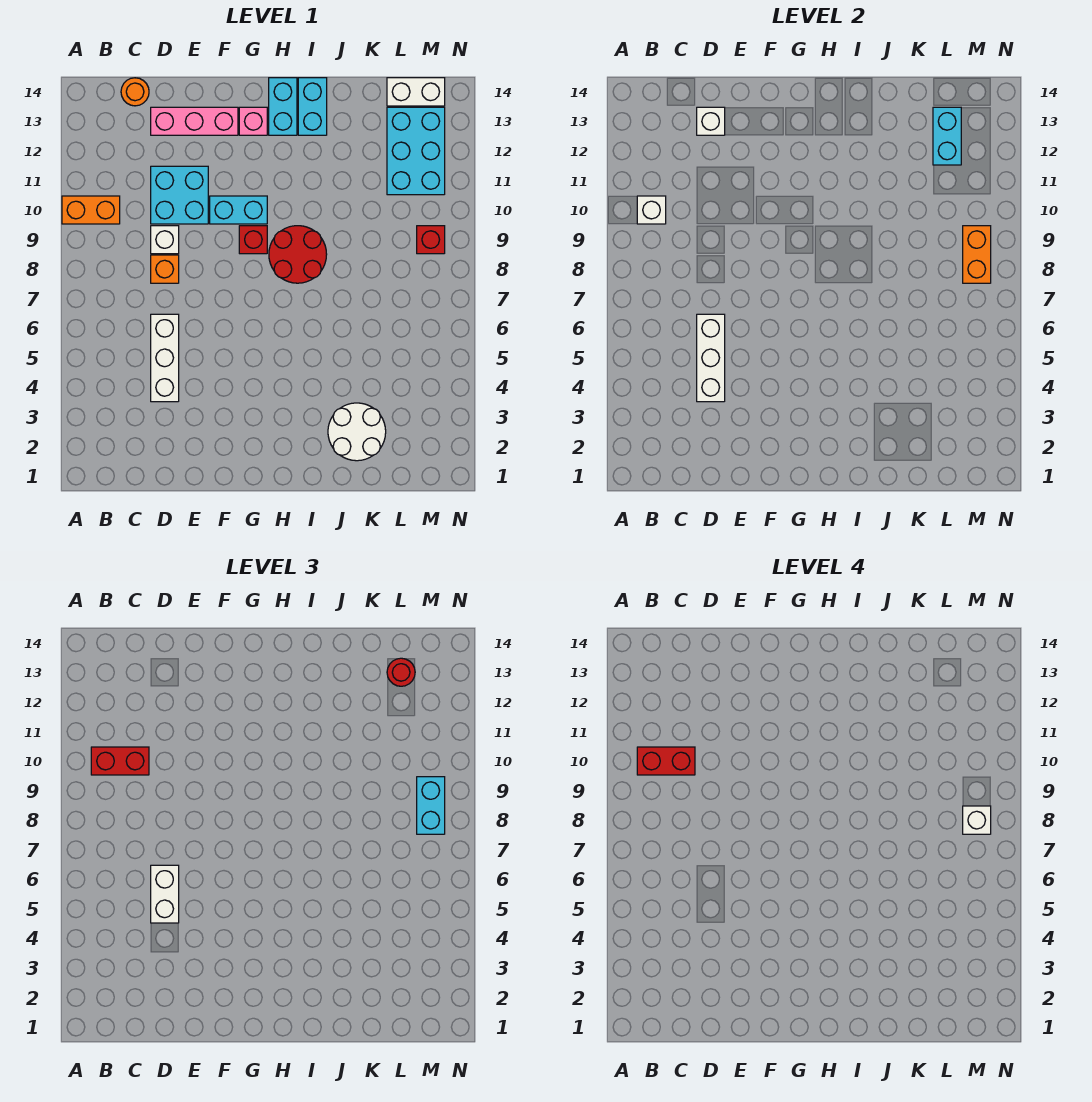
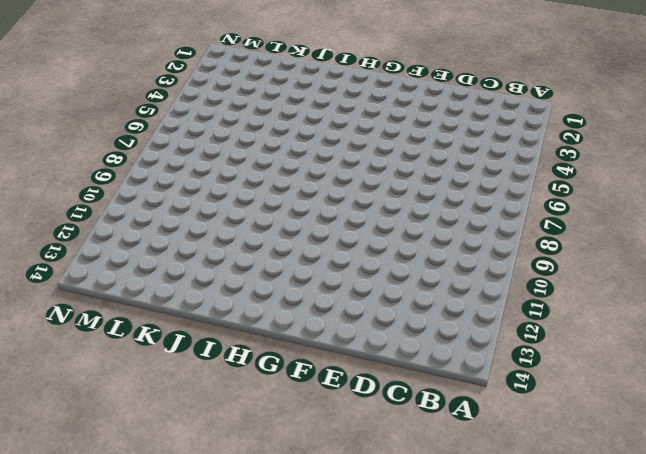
none -> orange brick A10:B10 level 1
none -> orange round brick C14 level 1
none -> white brick D4:D6 level 1

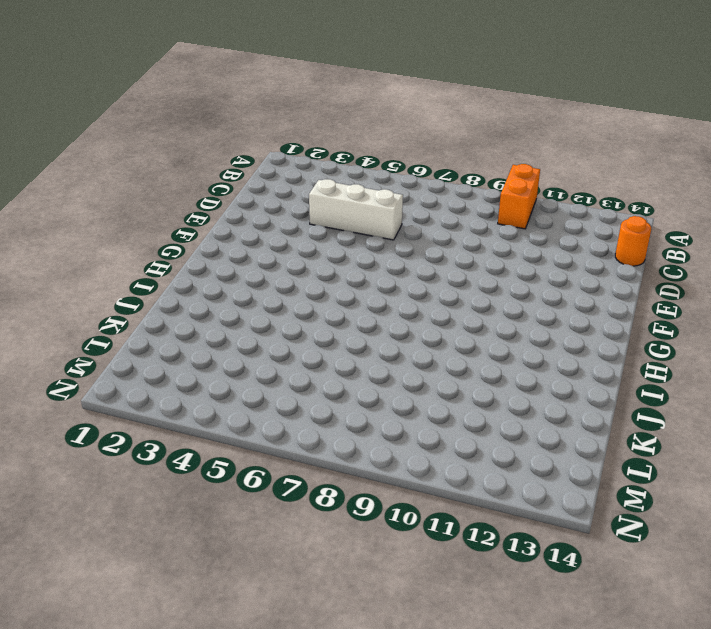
none -> orange brick D8 level 1
none -> white brick D9 level 1
none -> cyan brick D10:E11 level 1

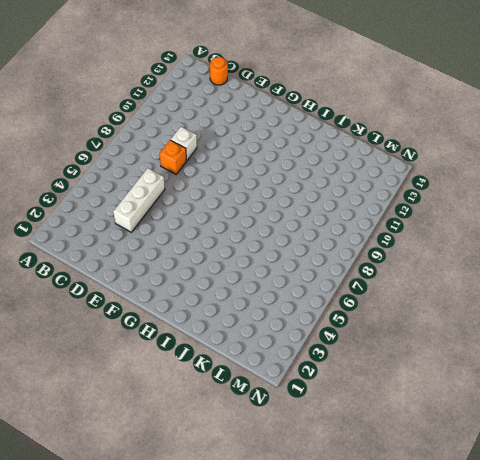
none -> orange brick A10:B10 level 1
none -> cyan brick D10:E11 level 1
none -> pink brick D13:F13 level 1

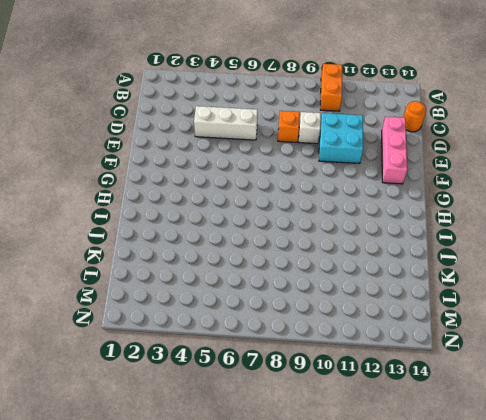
none -> cyan brick F10:G10 level 1
none -> red brick G9 level 1
none -> pink brick G13 level 1

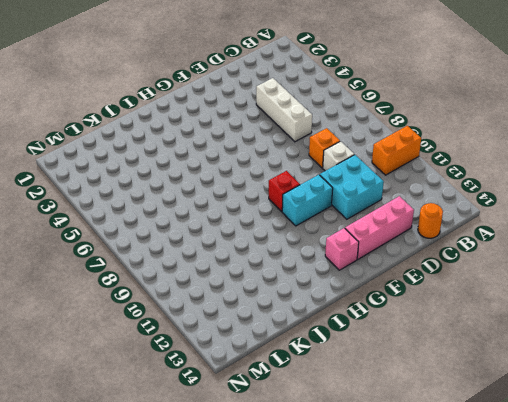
none -> red round brick H8:I9 level 1
none -> cyan brick H13:H14 level 1
none -> cyan brick I13:I14 level 1

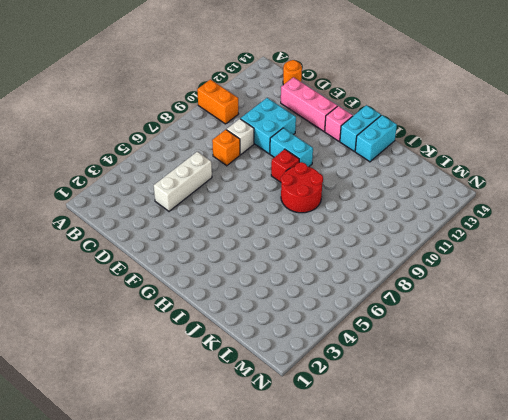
none -> white round brick J2:K3 level 1
none -> cyan brick L11:M13 level 1
none -> white brick L14:M14 level 1

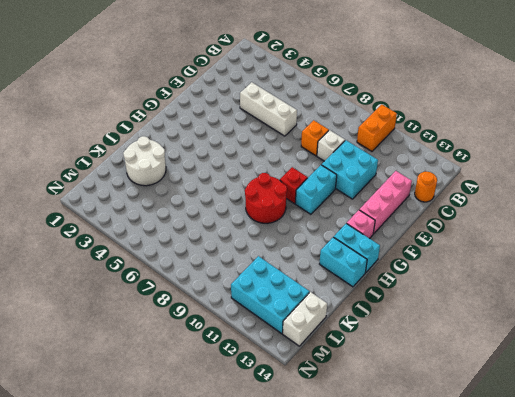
none -> red brick M9 level 1
none -> white brick B10 level 2
none -> white brick D4:D6 level 2

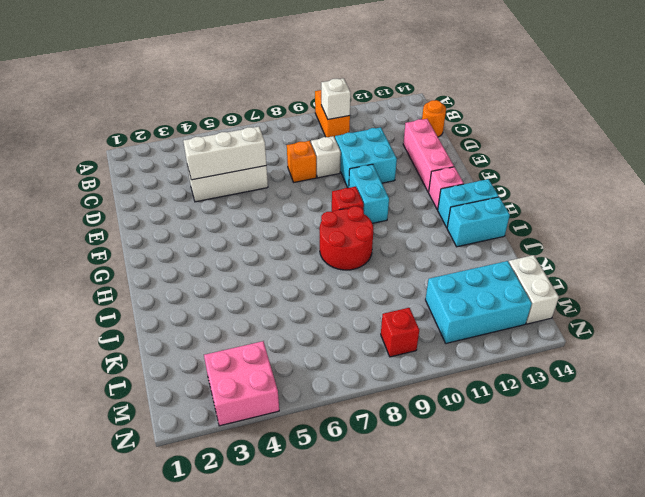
pink brick M3:N4 level 1 -> none
none -> white round brick J2:K3 level 1
none -> white brick D13 level 2
none -> cyan brick L12:L13 level 2

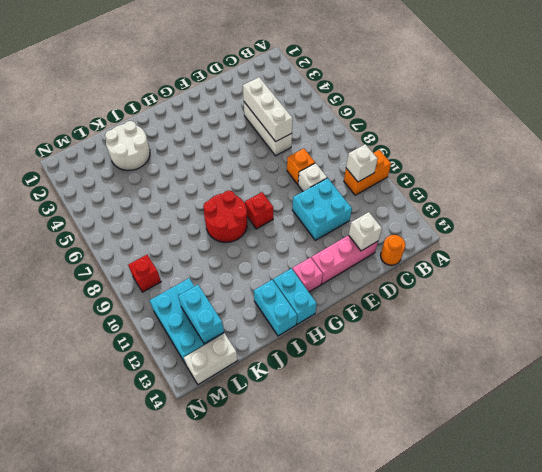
none -> cyan brick F10:G10 level 1
none -> orange brick M8:M9 level 2
none -> red brick B10:C10 level 3

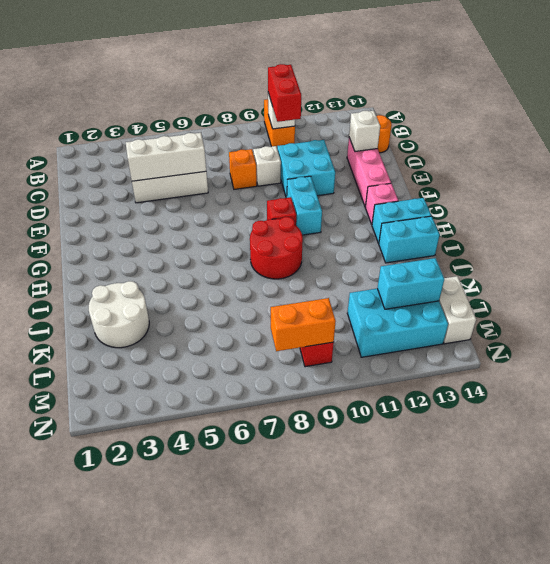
none -> white brick D5:D6 level 3
none -> red round brick L13 level 3
none -> cyan brick M8:M9 level 3

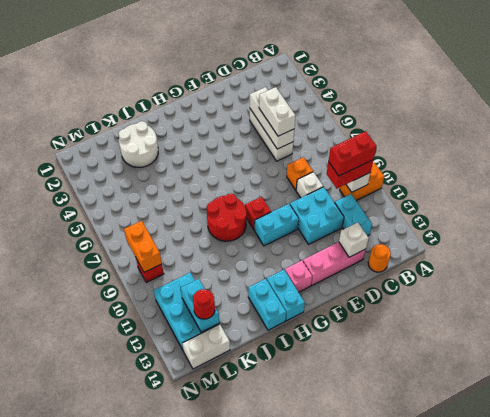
cyan brick C11:C12 level 1 -> cyan brick M8:M9 level 3
none -> white brick M8 level 4

